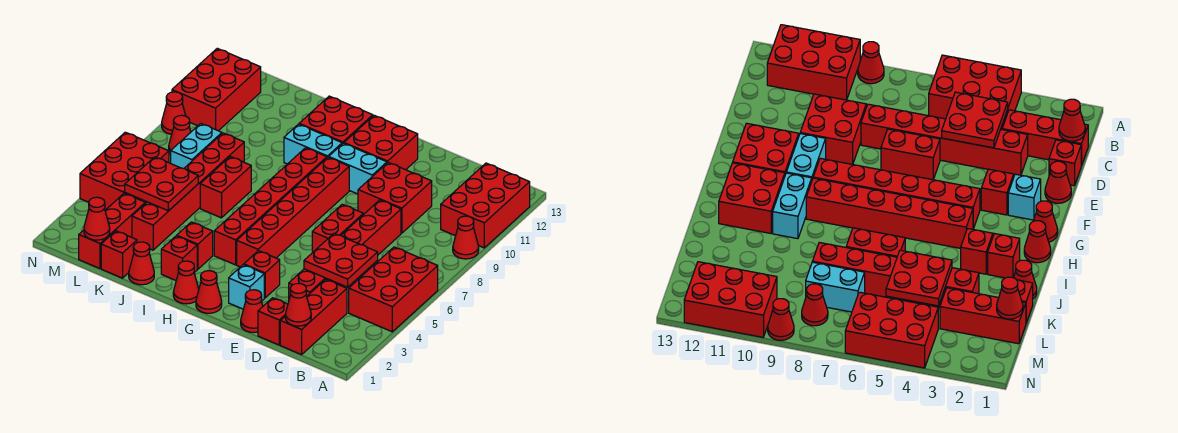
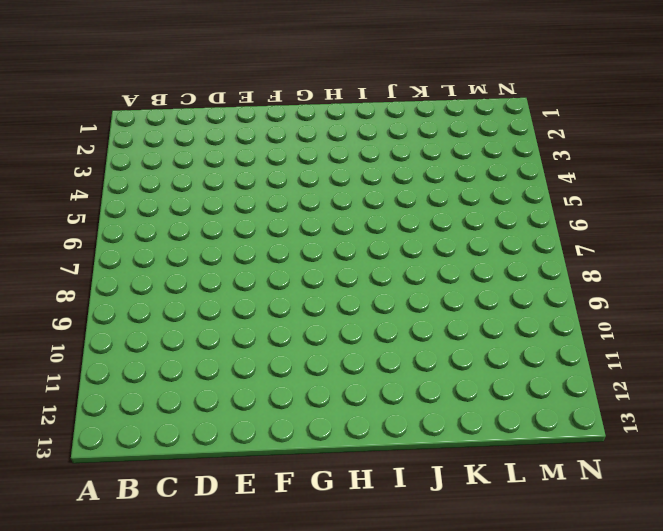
none -> red brick A4:B6 level 1
none -> red cone A9 level 1
none -> red brick A10:B12 level 1
none -> red brick C1:C3 level 1

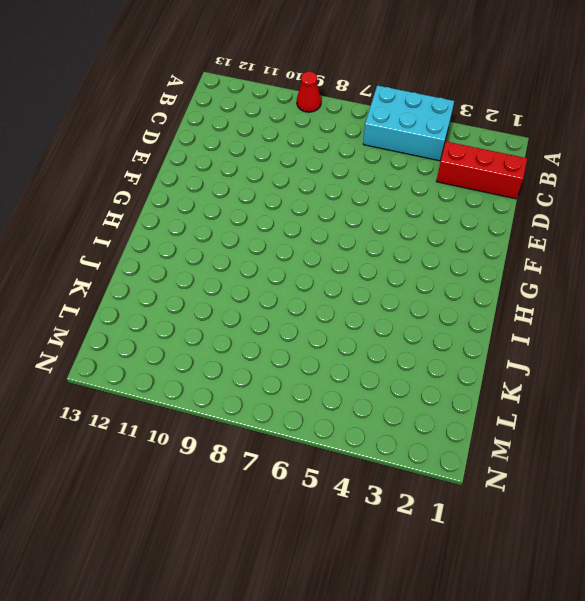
cyan brick A4:B6 level 1 -> red brick A4:B6 level 1
none -> red brick A10:B12 level 1
none -> red brick D1 level 1
none -> red brick D3:D8 level 1
none -> red brick D9:E10 level 1

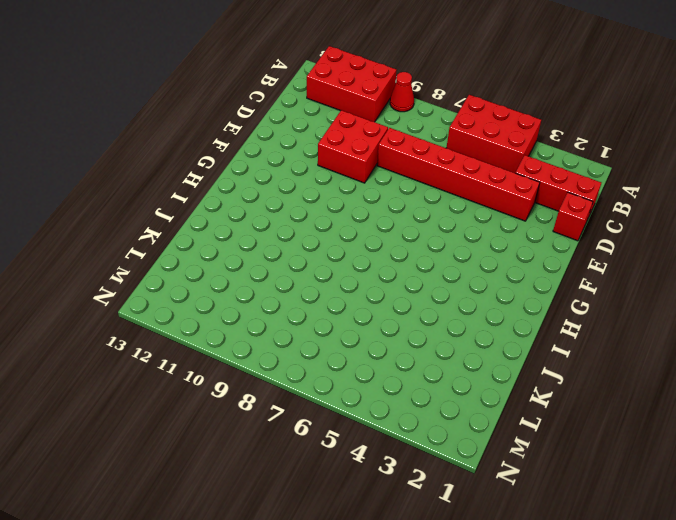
none -> red cone E1 level 1
none -> red brick E6:E7 level 1
none -> cyan brick F2 level 1
none -> red brick F3 level 1

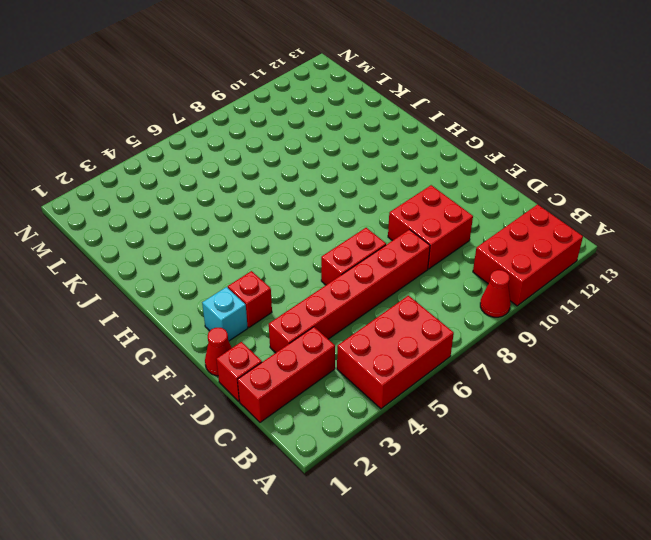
none -> cyan brick F10:G10 level 1
none -> red brick F11:G12 level 1
none -> red cone G1 level 1
none -> red brick G4:G9 level 1

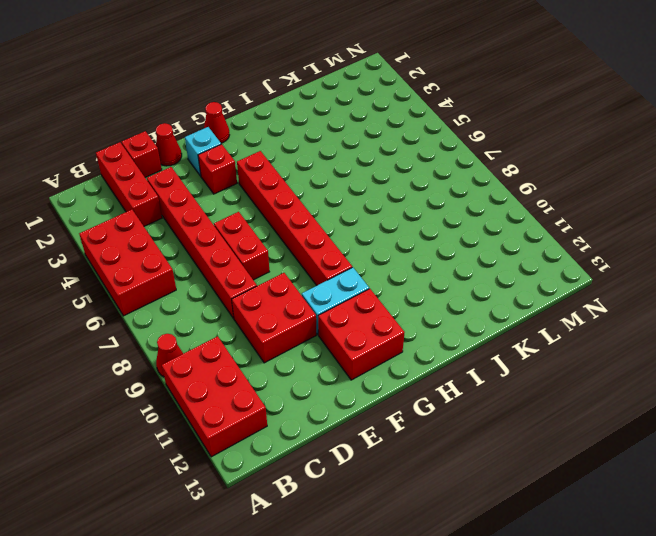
none -> red cone H1 level 1
none -> red brick H4:H9 level 1
none -> cyan brick H10:I10 level 1
none -> red brick H11:I12 level 1

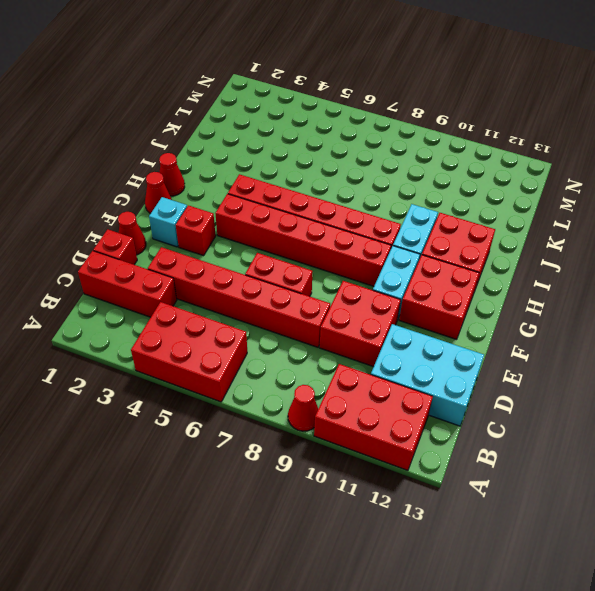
cyan brick C11:D13 level 1 -> none
none -> red brick I2 level 1
none -> red brick I3 level 1
none -> red cone J1 level 1
none -> red brick J6:J7 level 1

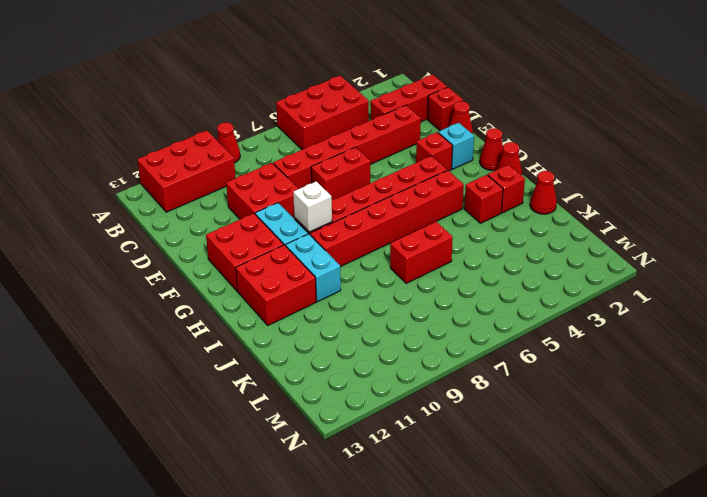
white brick G9 level 2 -> none
none -> red brick K1 level 1
none -> red brick K3:K8 level 1
none -> red brick L1:L3 level 1
none -> cyan brick L7:L8 level 1

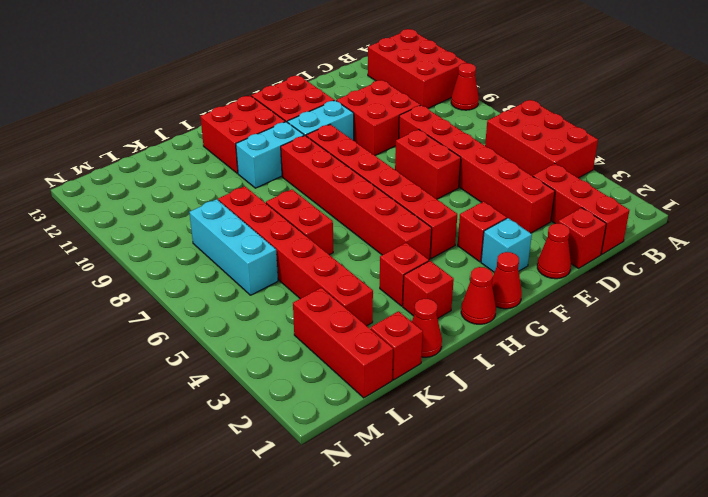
cyan brick L6:L8 level 1 -> cyan brick L7:L8 level 1
none -> red brick M4:N6 level 1
none -> red cone M8 level 1
none -> red brick M10:N12 level 1
none -> red cone N9 level 1

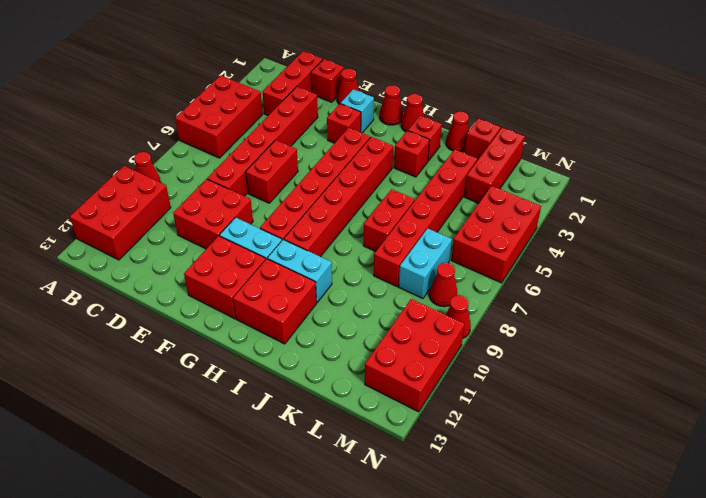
none -> red cone C1 level 2
none -> red plate C4:D5 level 2
none -> red plate K4:L5 level 2
none -> red cone L1 level 2

